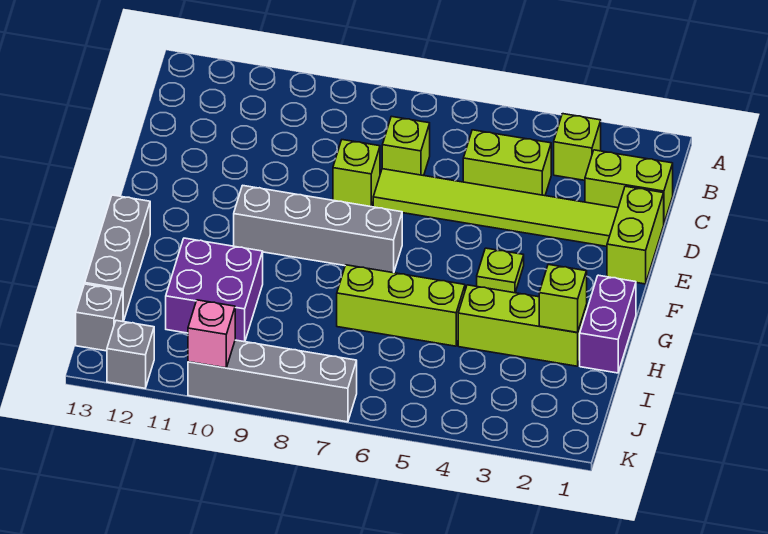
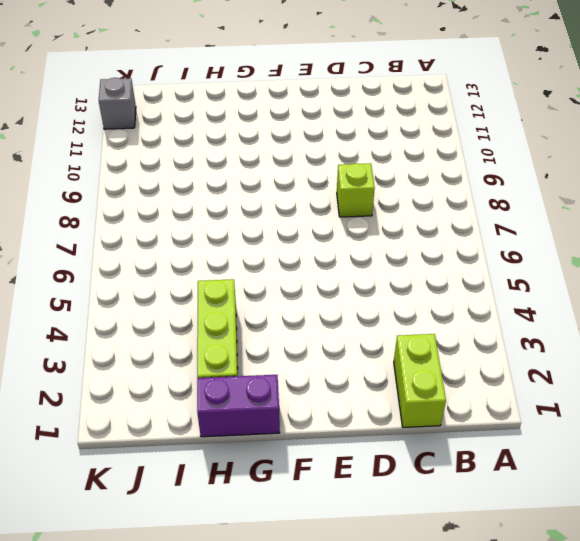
none -> lime brick B3 level 1
none -> lime brick C4:C5 level 1
none -> lime brick C7 level 1

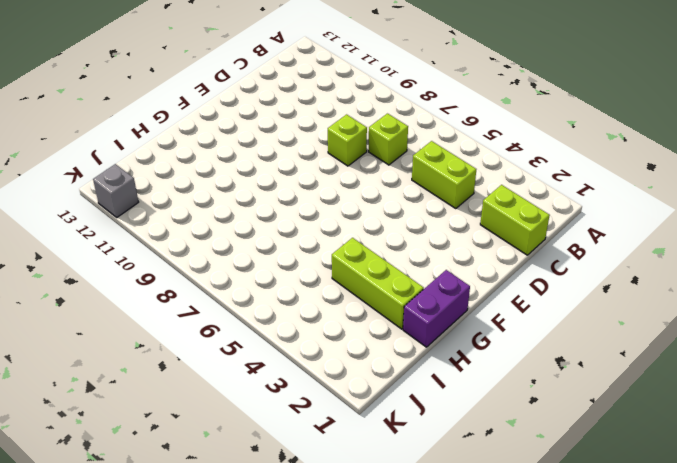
none -> lime brick B3 level 1
none -> lime brick D1:E1 level 1
none -> lime tile D2:D7 level 1

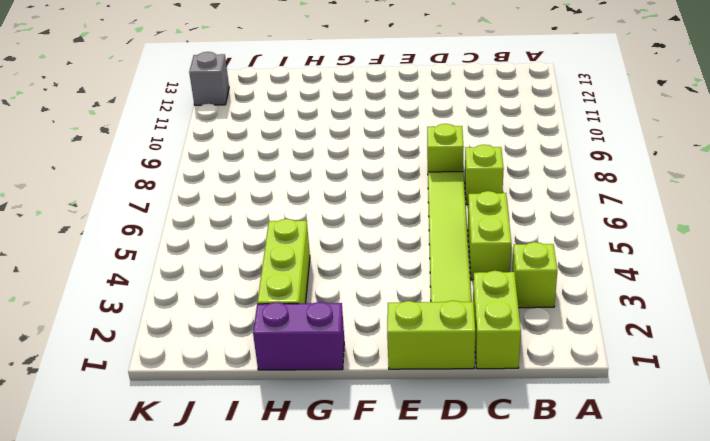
none -> lime plate F4 level 1
none -> grey brick F7:F10 level 1
none -> grey brick G13:I13 level 1

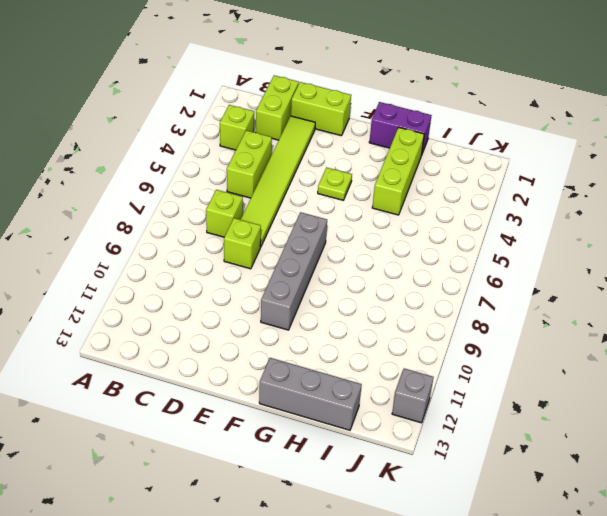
none -> lime brick H5:H7 level 1
none -> purple brick H10:I11 level 1
none -> grey brick J13 level 1

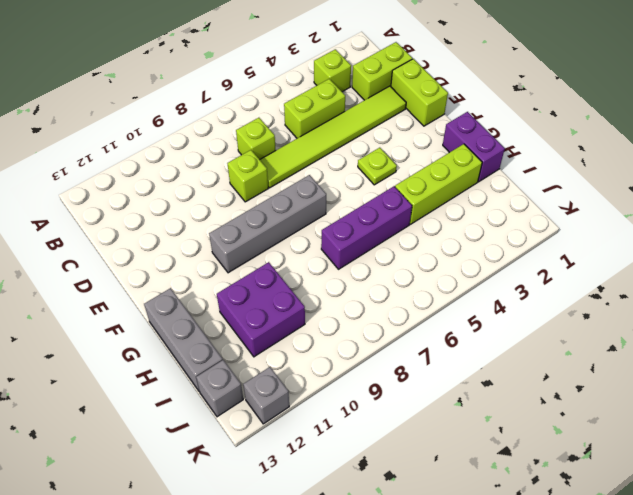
purple brick H5:H7 level 1 -> lime brick H5:H7 level 1
none -> grey brick K7:K10 level 1
none -> lime brick H2 level 2
none -> pink brick K10 level 2

